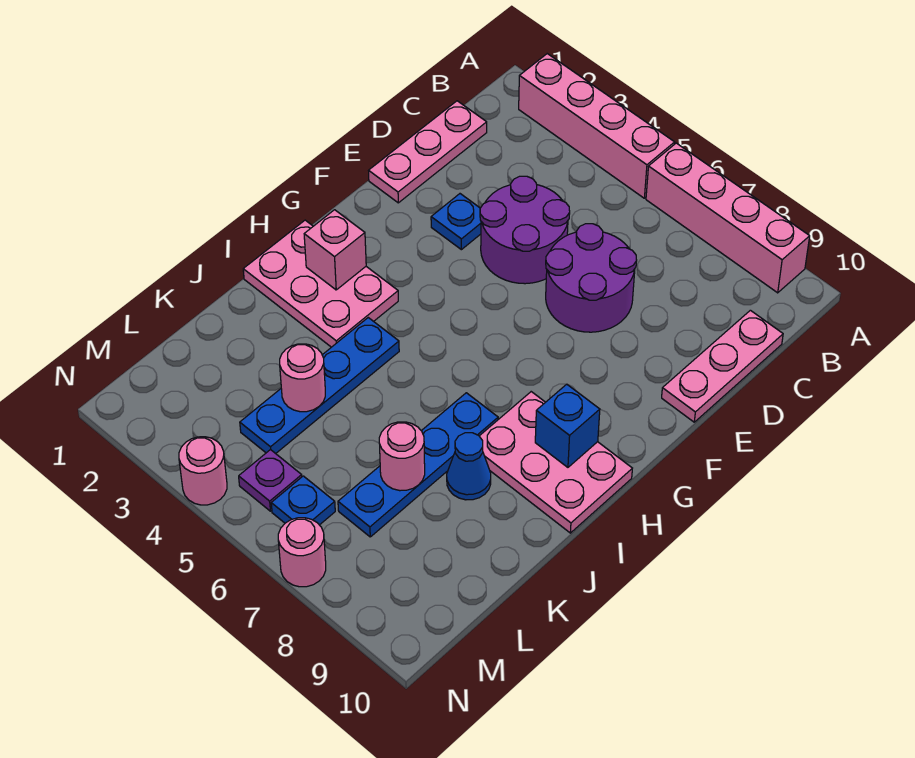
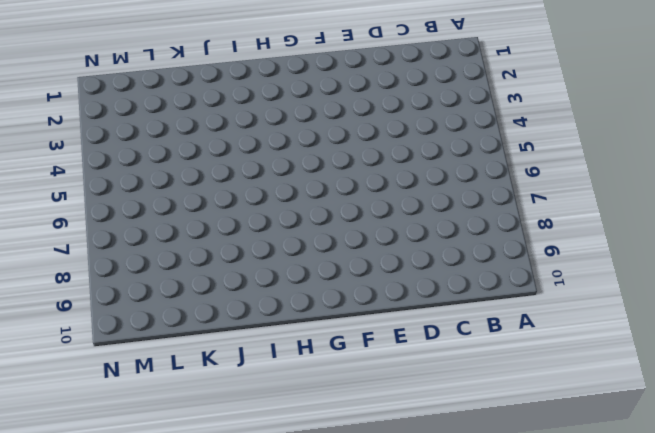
none -> pink brick A2:A5 level 1
none -> pink brick A6:A9 level 1
none -> pink plate C1:E1 level 1

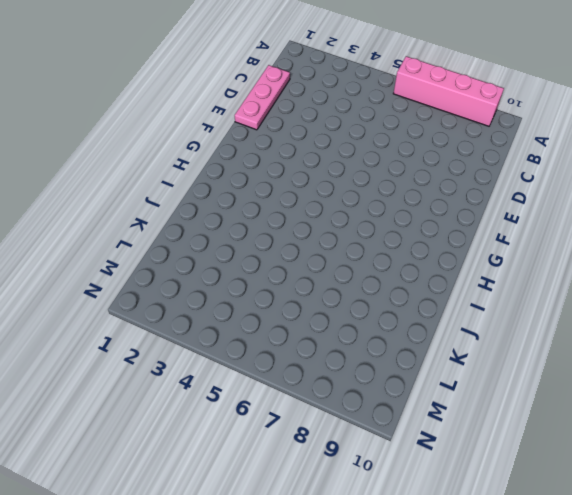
none -> pink brick A2:A5 level 1
none -> pink plate C10:E10 level 1
none -> purple round brick D4:E5 level 1

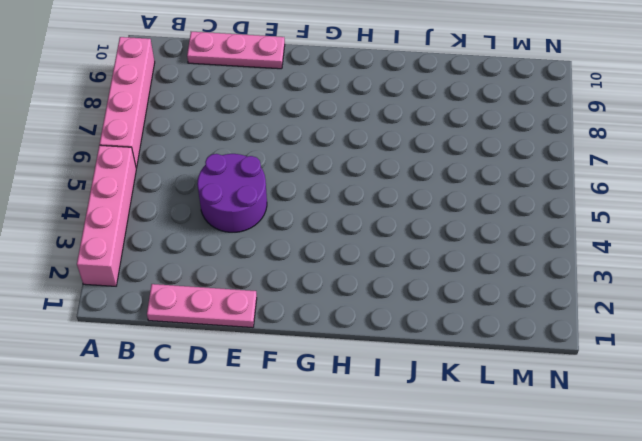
none -> purple round brick D6:E7 level 1
none -> blue plate E3 level 1
none -> pink plate H1:I3 level 1

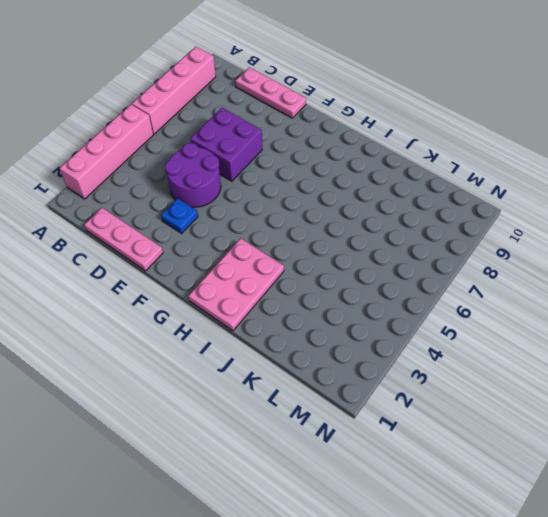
purple brick D6:E7 level 1 -> purple round brick D6:E7 level 1
none -> pink plate H8:I10 level 1
none -> blue plate I4:L4 level 1
none -> blue plate I7:L7 level 1

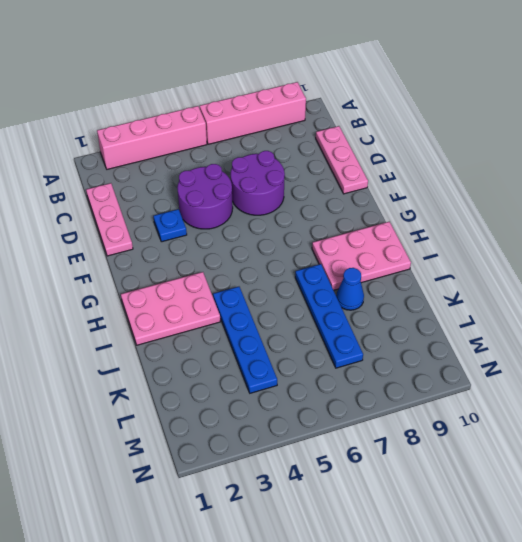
none -> purple plate M5 level 1
none -> blue plate M6 level 1
none -> pink round brick N4 level 1

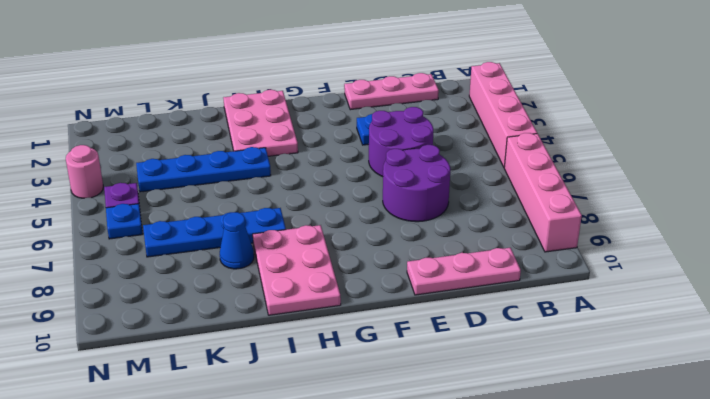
none -> pink round brick N7 level 1
none -> pink brick H2 level 2
none -> blue brick H9 level 2

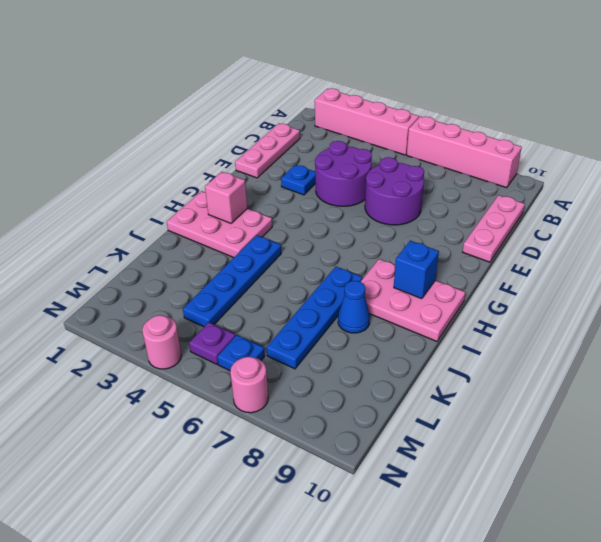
none -> pink round brick K4 level 2
none -> pink round brick K7 level 2

